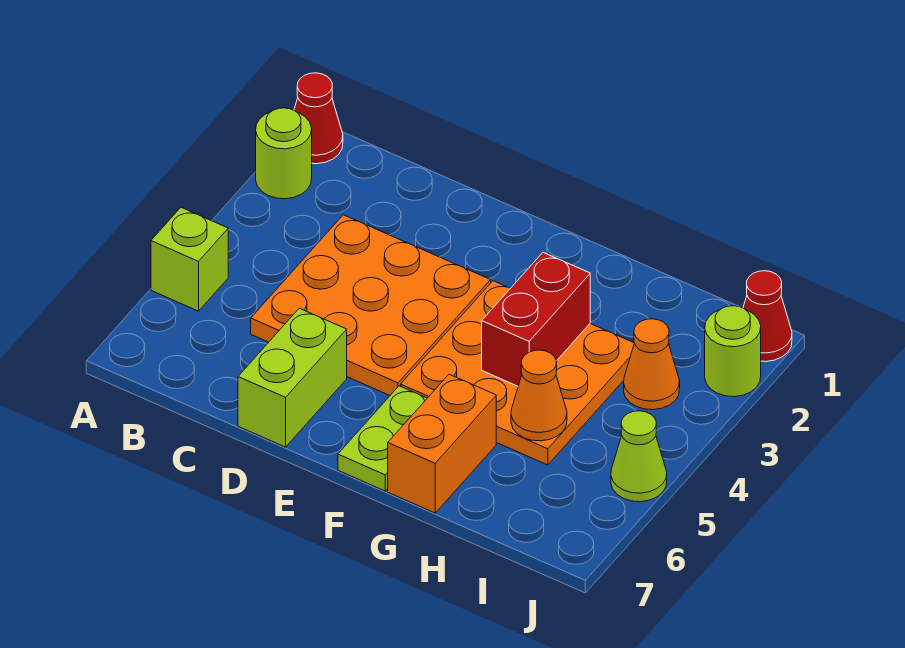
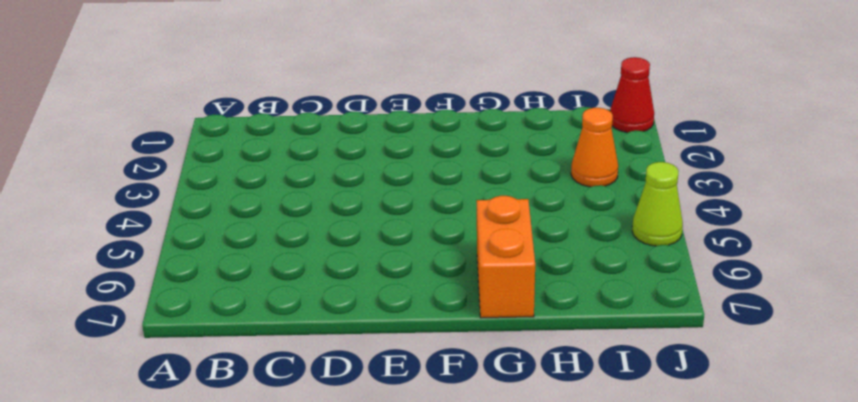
none -> red cone A1 level 1
none -> lime round brick A2 level 1
none -> lime brick A5 level 1

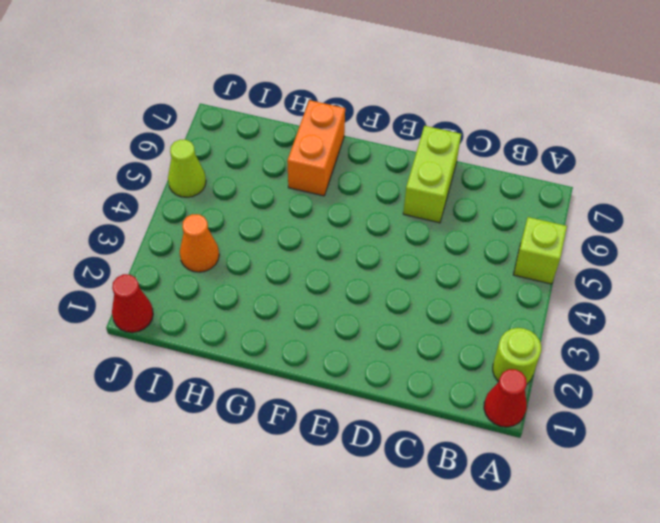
none -> orange plate C3:E5 level 1
none -> orange plate F3:H5 level 1
none -> lime plate F6:F7 level 1

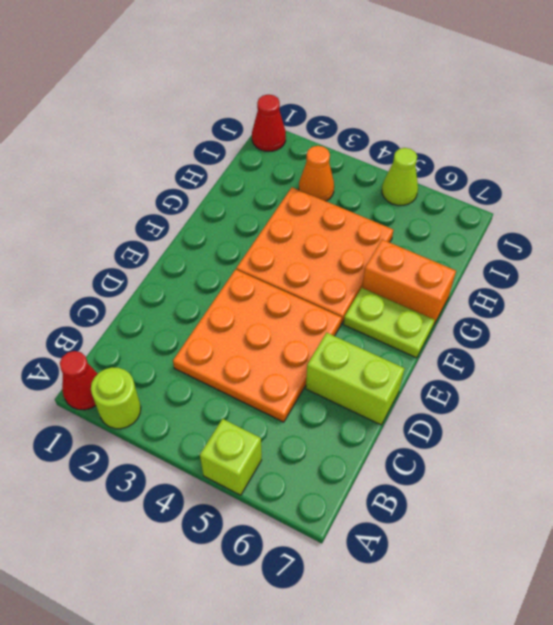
none -> lime round brick J2 level 1
none -> red brick G3:G4 level 2
none -> orange cone H5 level 2

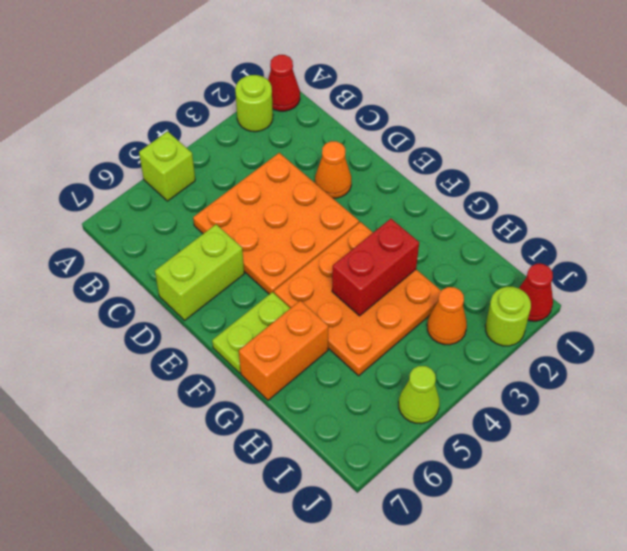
orange cone D2 level 1 -> orange cone H5 level 2

